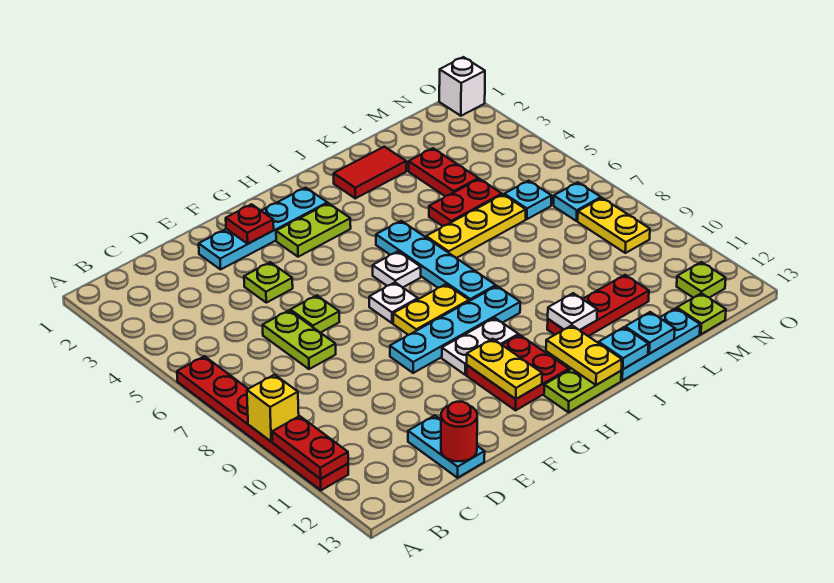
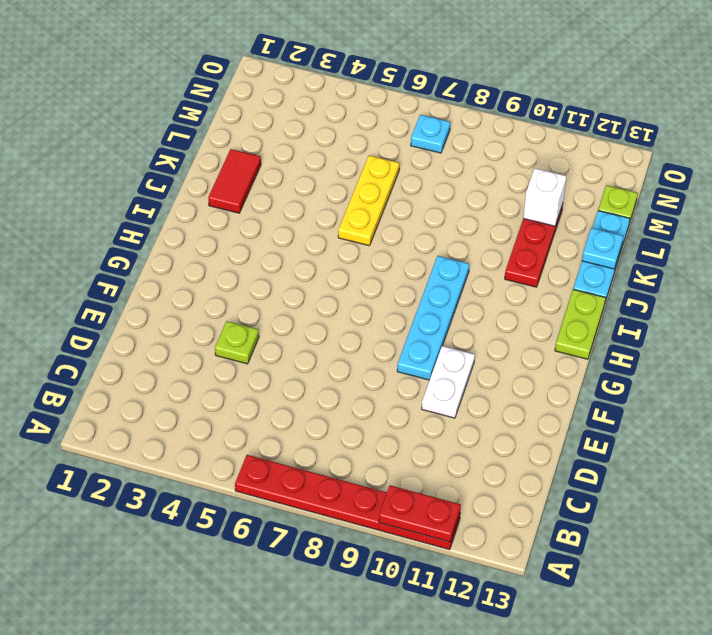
white plate E10:F10 level 1 -> white plate G10:H10 level 1
white brick L11 level 2 -> white brick O1 level 1
none -> lime plate D6:D7 level 1
none -> cyan plate D12:D13 level 1
none -> cyan plate E2:H2 level 1
none -> lime plate E6 level 1

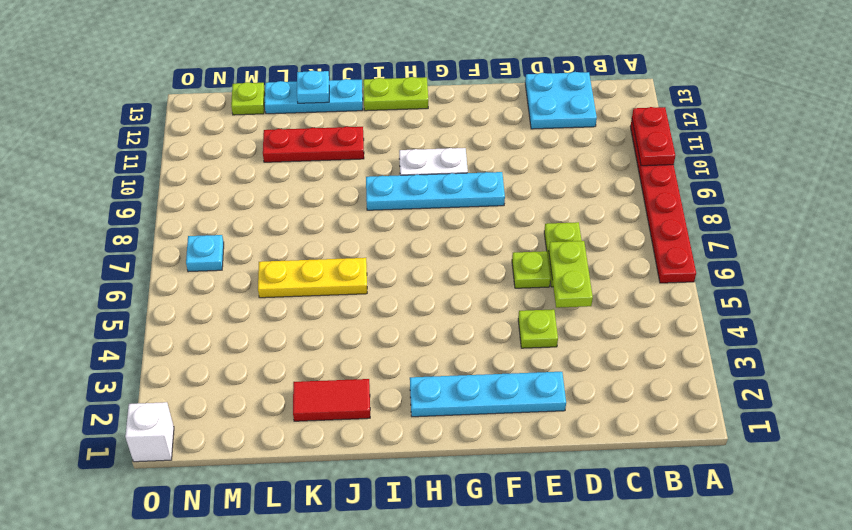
cyan plate C12:D13 level 1 -> cyan plate D12:D13 level 1
lime plate D5:D6 level 2 -> lime plate G3:H3 level 1
none -> white plate G7 level 1
none -> yellow plate G8:H8 level 1
none -> red plate G11:H12 level 1
none -> white plate H6 level 1

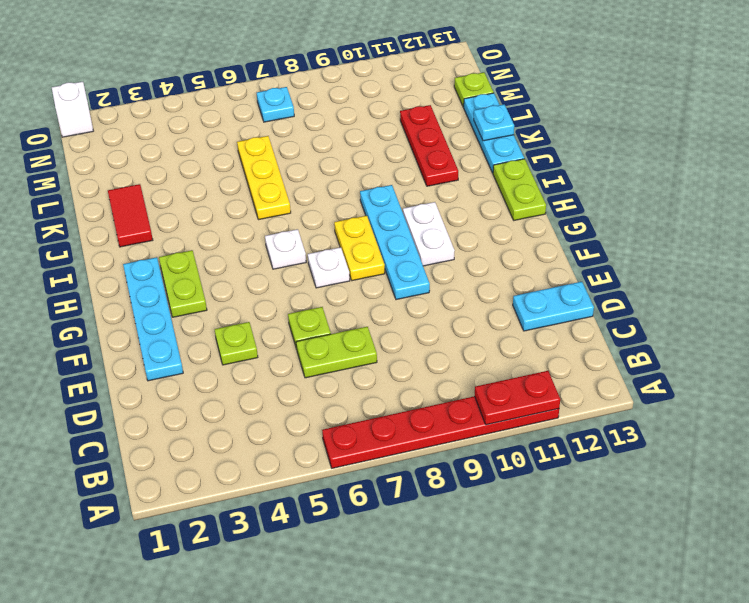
none -> red plate G11:H12 level 1
none -> cyan plate I5:I8 level 1
none -> red plate K5:L5 level 1
none -> red plate L3:L4 level 1

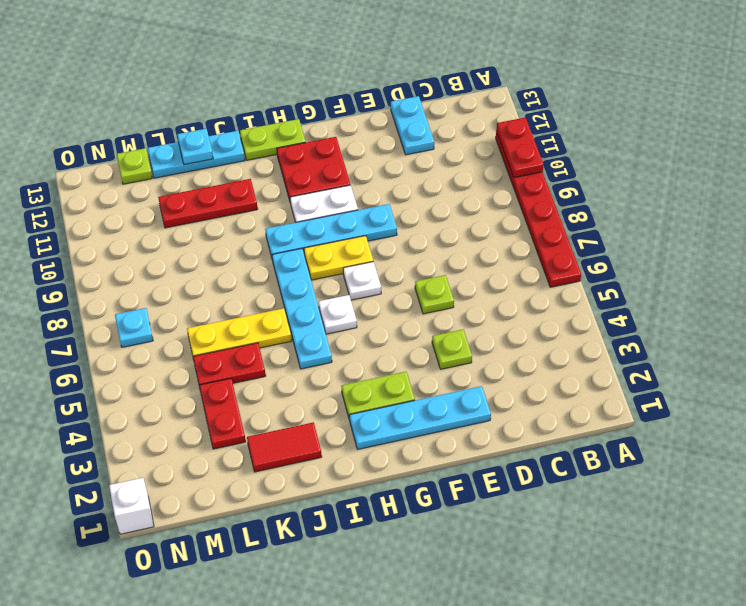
none -> lime plate D6:D7 level 1
none -> cyan plate M6 level 1
none -> yellow plate N8:N9 level 1
none -> lime plate N12 level 1

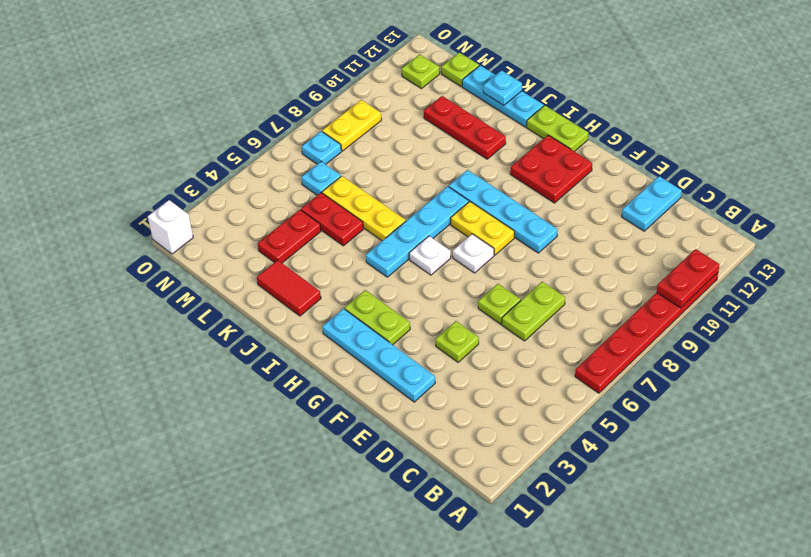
none -> white plate G10:H10 level 1
none -> yellow brick A9 level 2
none -> red round brick D13 level 2
none -> red plate F2 level 2

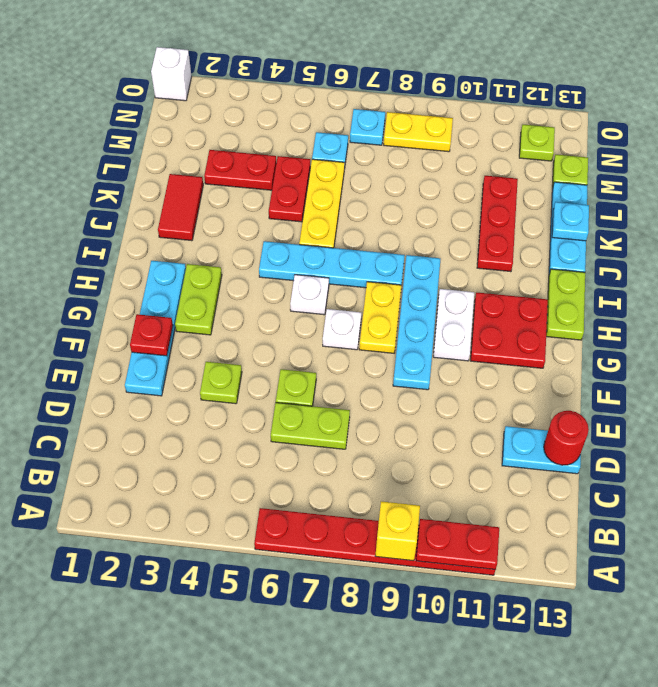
none -> yellow plate G11:G12 level 2
none -> yellow plate I12:I13 level 2
none -> white plate J11 level 2
none -> cyan plate J13 level 2

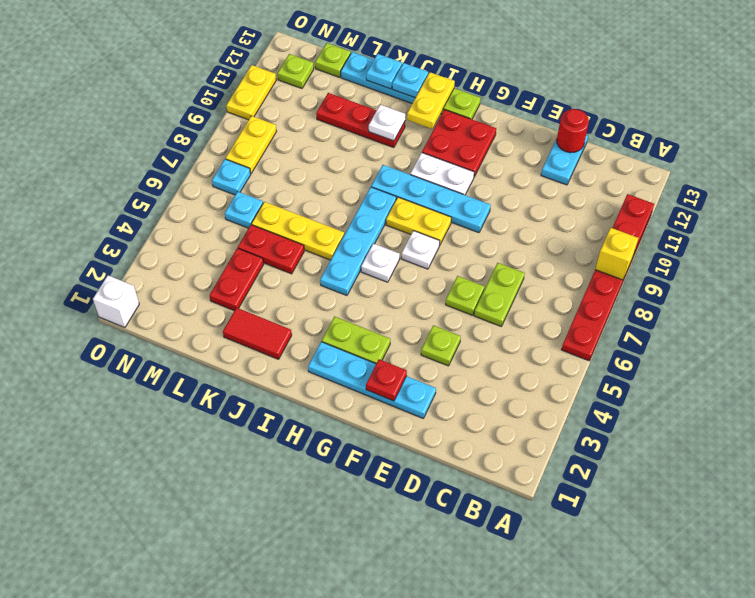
yellow plate O10:O11 level 1 -> yellow plate G11:G12 level 2

